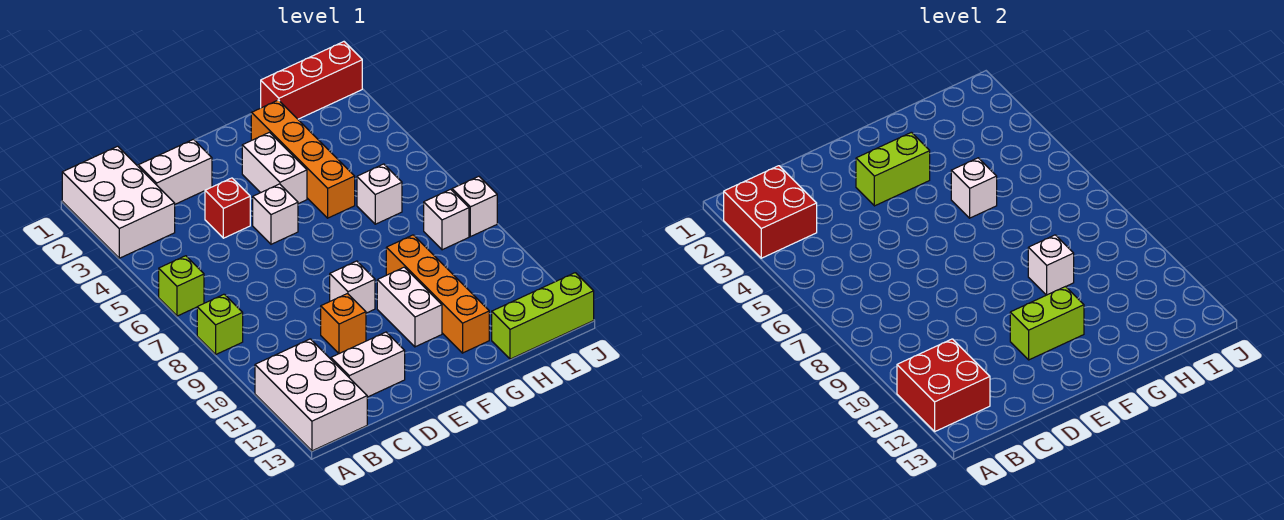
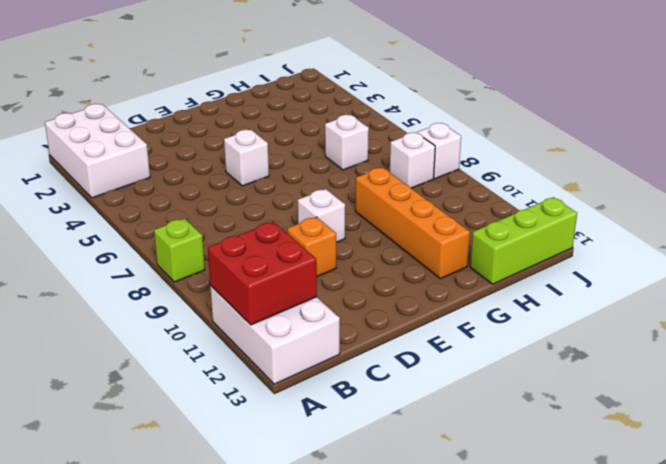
none -> lime brick A6 level 1
none -> white brick C2:D2 level 1
none -> white brick C12:D12 level 1

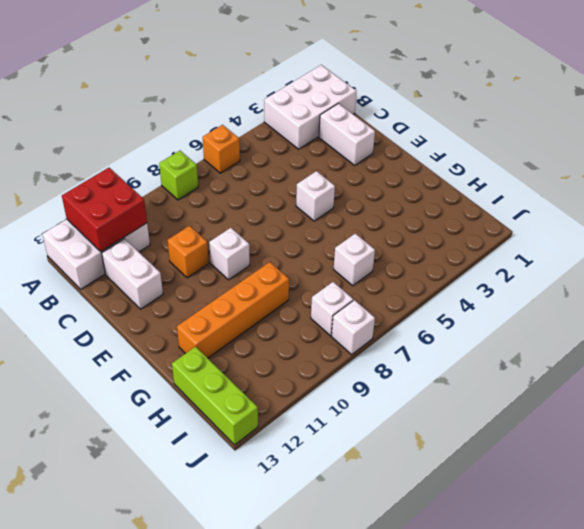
orange brick A6 level 1 -> lime brick A6 level 1
none -> red brick D4 level 1
none -> white brick F3:F4 level 1
none -> white brick F10:F11 level 1

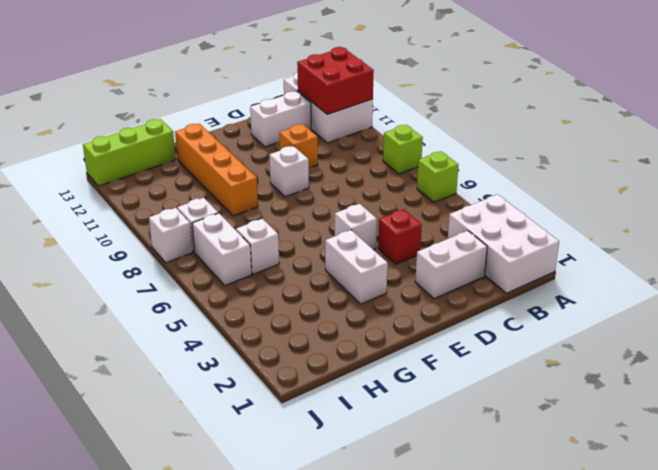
white brick I6:I7 level 1 -> white brick F10:F11 level 1
none -> orange brick G2:G5 level 1
none -> red brick H1:J1 level 1
none -> red brick A2:B3 level 2

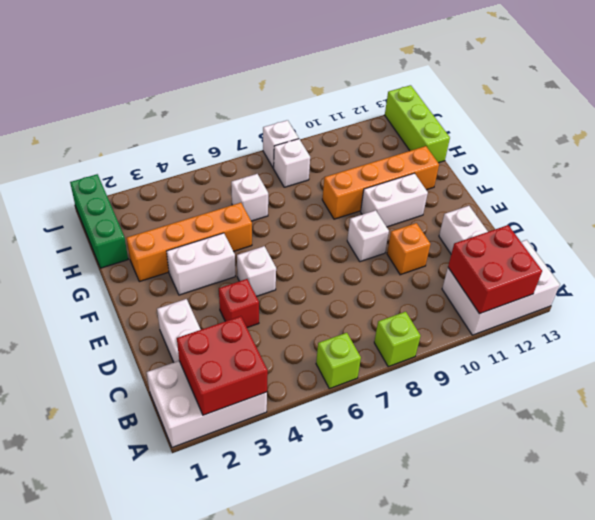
green brick H1:J1 level 1 -> red brick H1:J1 level 1
none -> lime brick E3:F3 level 2
none -> lime brick E11:F11 level 2
none -> white brick G5 level 2

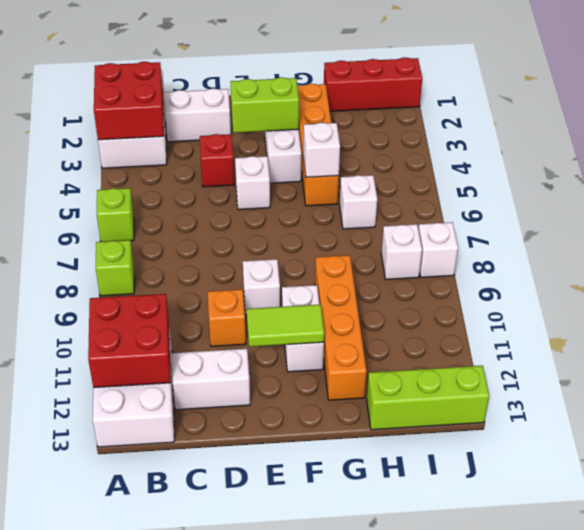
lime tile E11:F11 level 2 -> lime brick E11:F11 level 2
none -> white brick G9 level 2

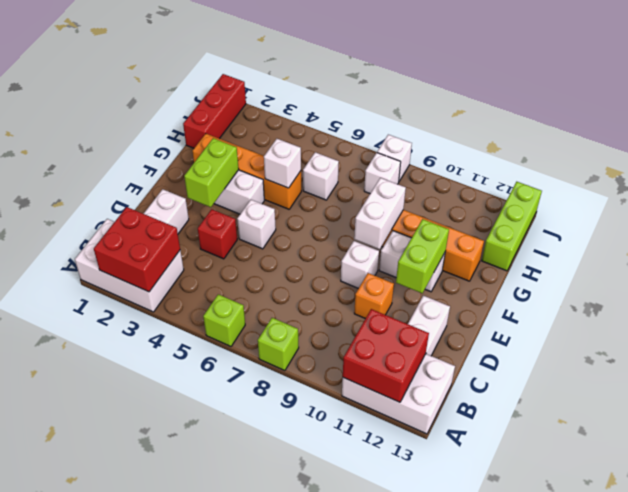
white brick F9:G9 level 2 -> white brick G9 level 2

